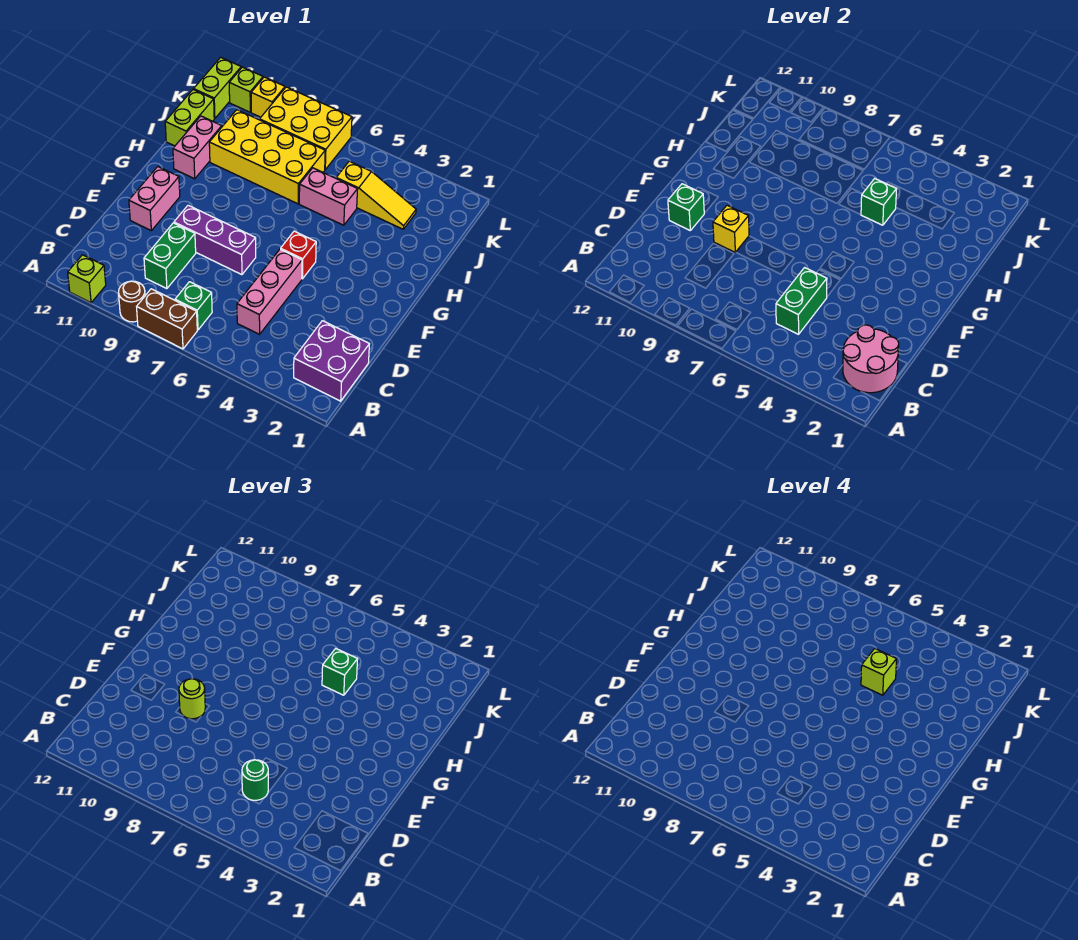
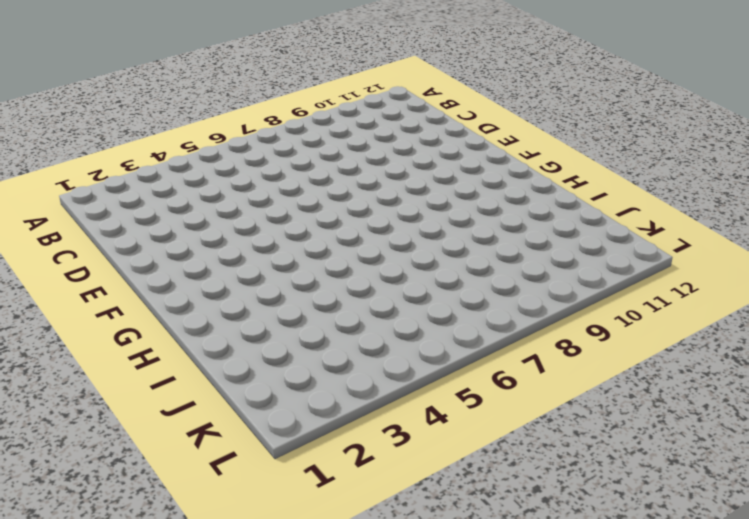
none -> brown brick A7:A8 level 1
none -> brown round brick A9 level 1
none -> lime brick A11 level 1

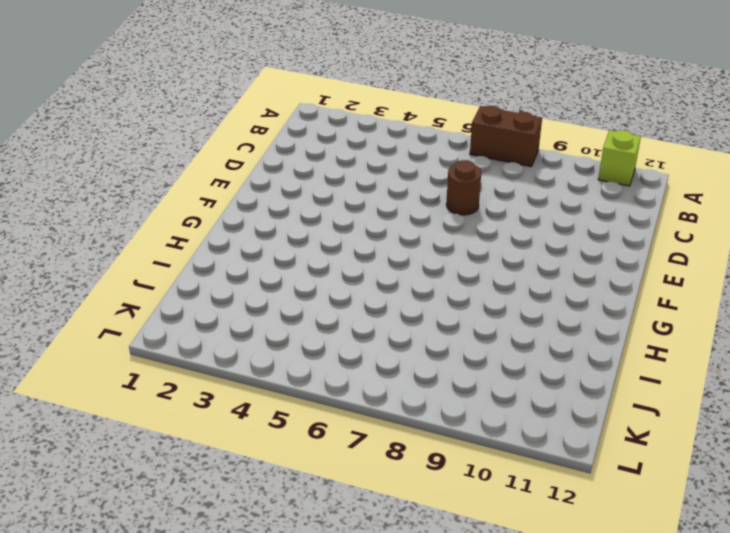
brown round brick D7 level 1 -> brown round brick A9 level 1
none -> purple brick B1:C2 level 1
none -> green brick B7 level 1
none -> pink brick C5:E5 level 1

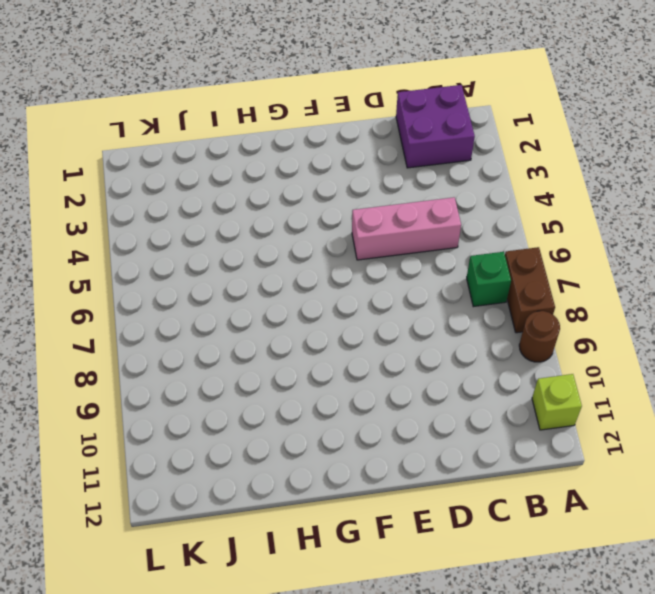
none -> green brick C9:D9 level 1
none -> purple brick E7:E9 level 1
none -> pink brick E11:F11 level 1

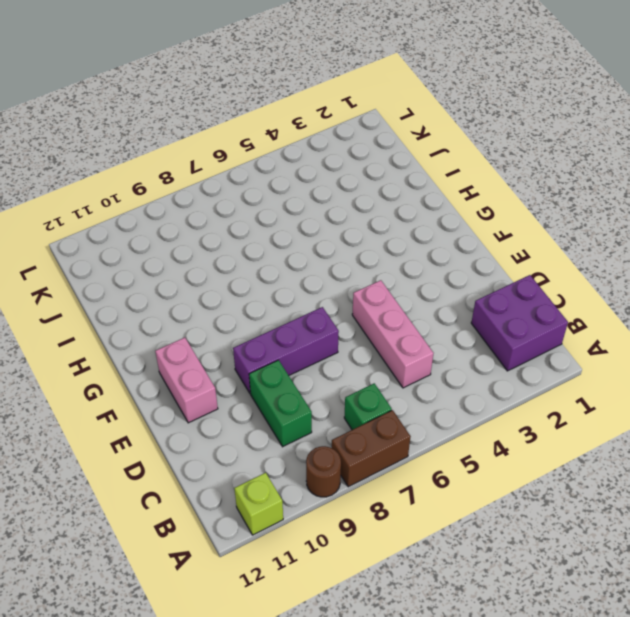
none -> red brick F5 level 1
none -> pink brick H11:I11 level 1
none -> pink brick I5:I6 level 1

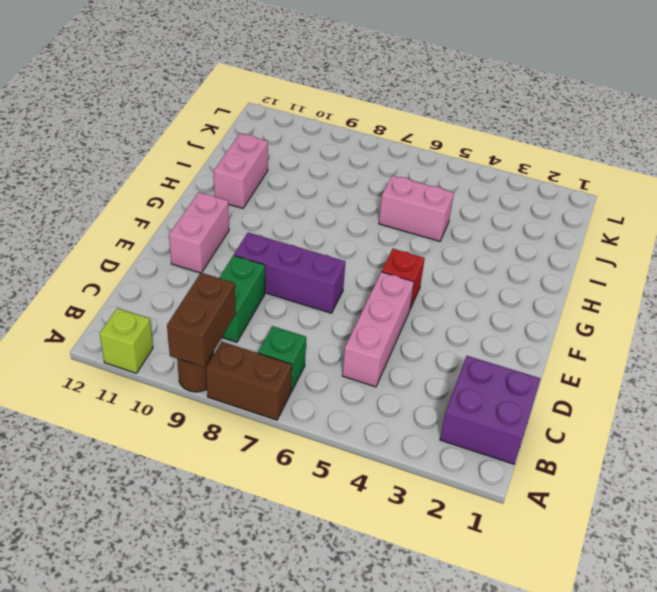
brown brick A9:B9 level 2 -> none
none -> yellow brick I7:J10 level 1
none -> lime brick I12:J12 level 1
none -> yellow slope J3:J5 level 1 top 5

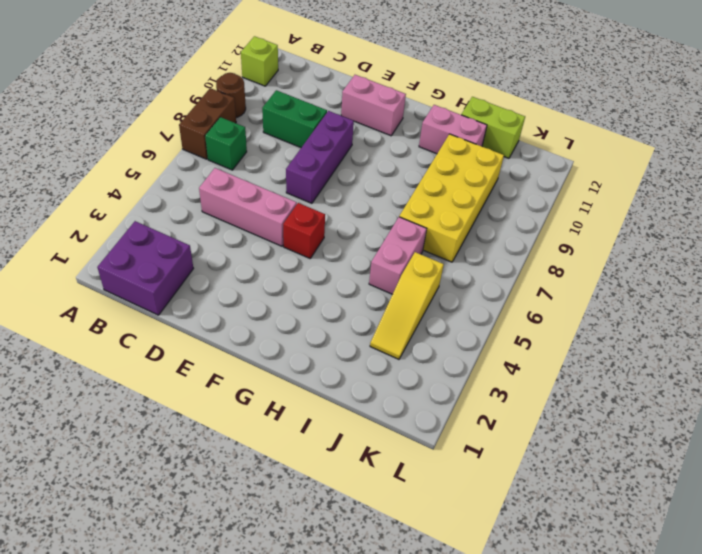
none -> yellow brick K7:L9 level 1
none -> lime brick K12:L12 level 1
none -> yellow brick L10 level 1

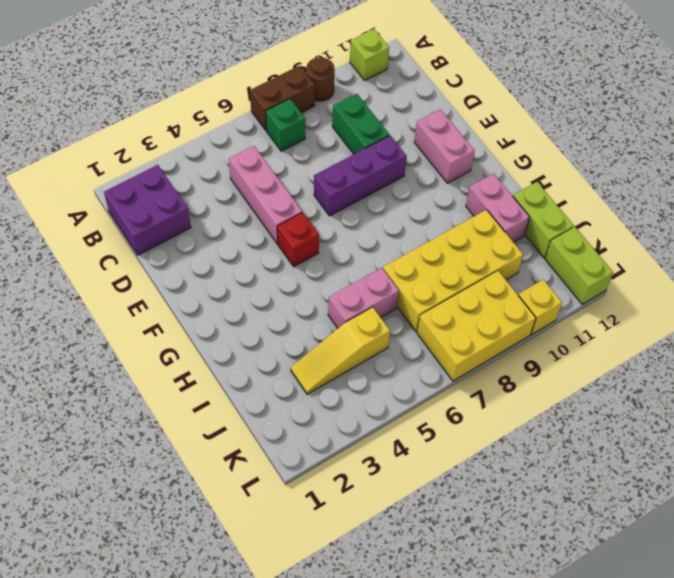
none -> lime brick L11 level 1
none -> pink round brick B1:C2 level 2
none -> green brick C5:D5 level 2

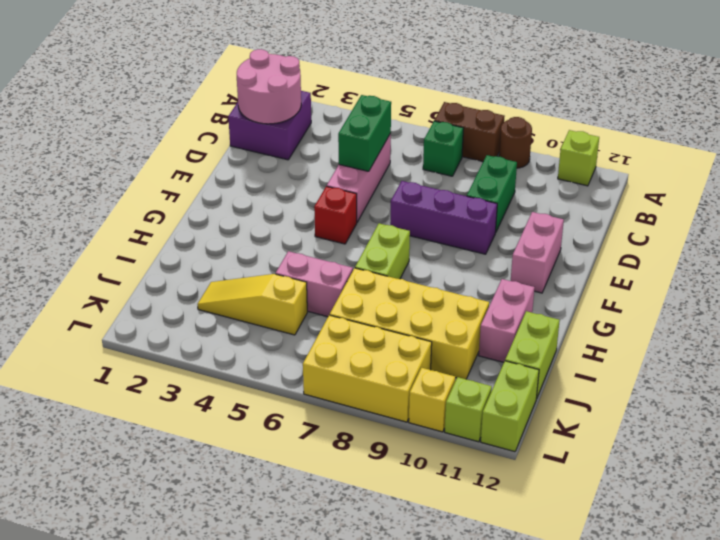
lime brick G7:H7 level 1 -> none
none -> yellow brick E9 level 2
none -> green brick E11 level 2
none -> green brick I5 level 2

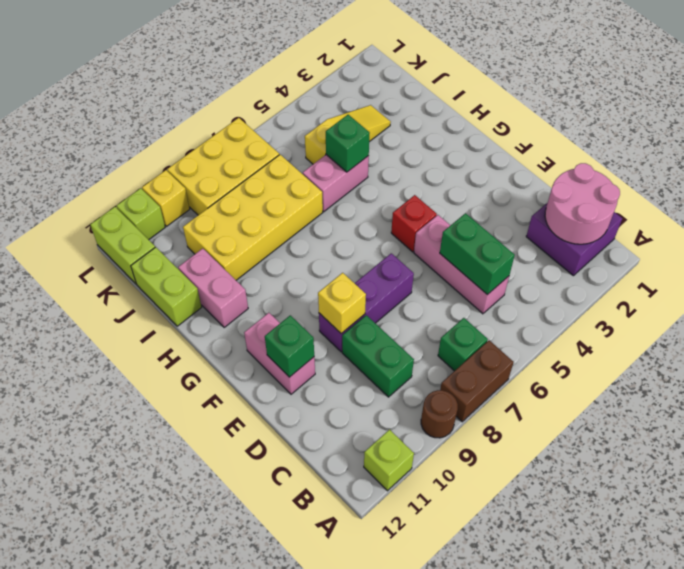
none -> green round brick C5 level 3
none -> lime round brick E9 level 3
none -> green brick I5 level 3

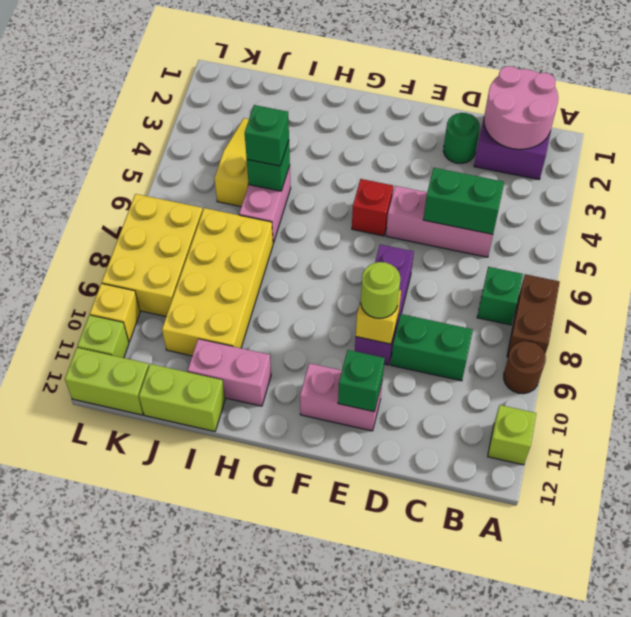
green round brick D2 level 1 -> green round brick C5 level 3
none -> lime brick I5 level 4

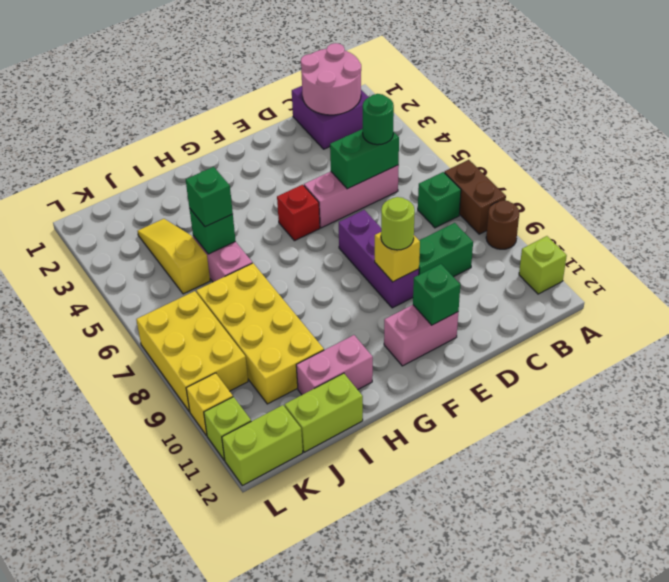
none -> lime brick I5 level 4

